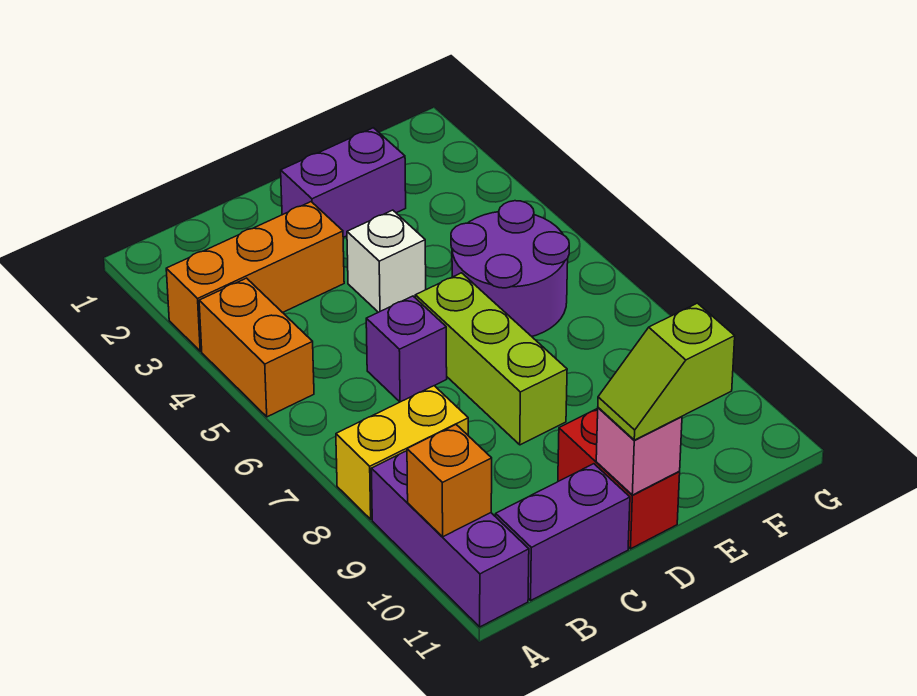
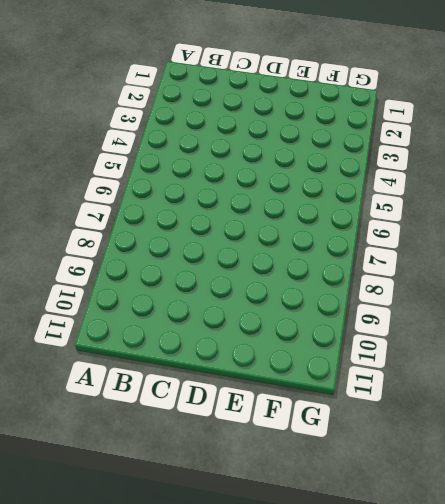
none -> orange brick A3:C3 level 1
none -> orange brick A4:A5 level 1
none -> yellow brick A8:B8 level 1

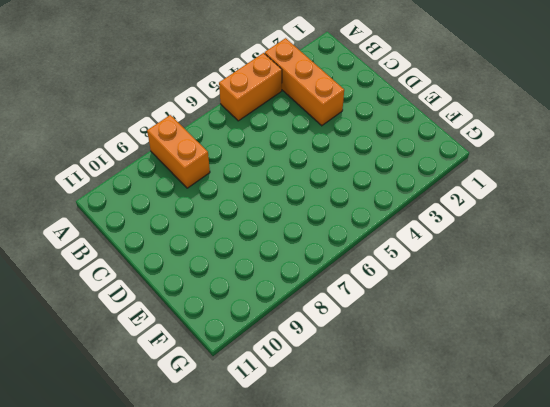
orange brick A8:B8 level 1 -> yellow brick A8:B8 level 1
none -> purple brick A9:A11 level 1
none -> purple brick B11:C11 level 1
none -> purple brick C6 level 1

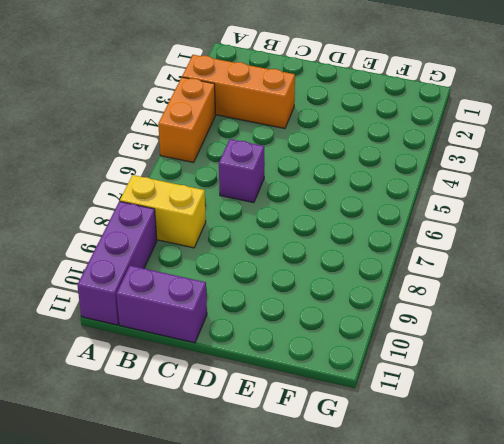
none -> purple brick D2:E2 level 1
none -> white brick D4 level 1
none -> lime brick D6:D8 level 1

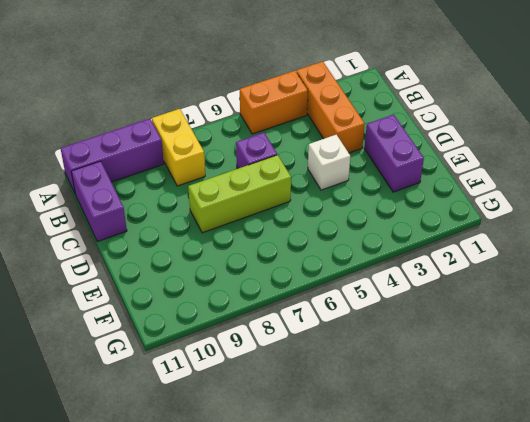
none -> red brick D10:D11 level 1
none -> purple round brick E5:F6 level 1
none -> orange brick A10 level 2

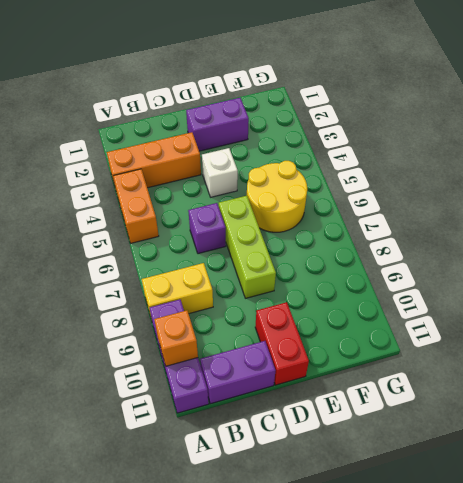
yellow round brick E5:F6 level 1 -> purple round brick E5:F6 level 1
none -> pink brick D11 level 2
none -> lime slope D11:E11 level 3 top E

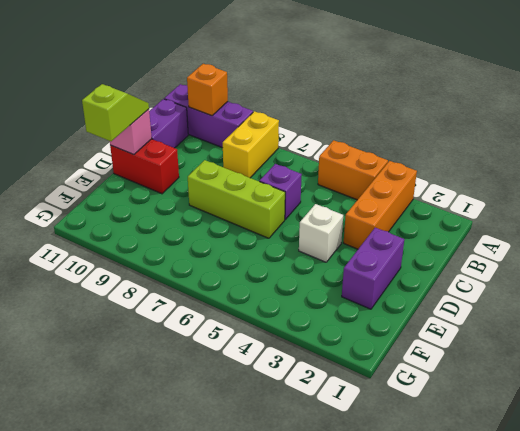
none -> purple round brick E5:F6 level 1

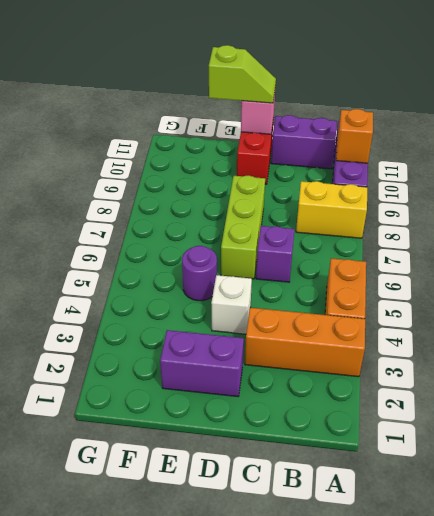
purple round brick E5 level 1 -> purple round brick E5:F6 level 1

